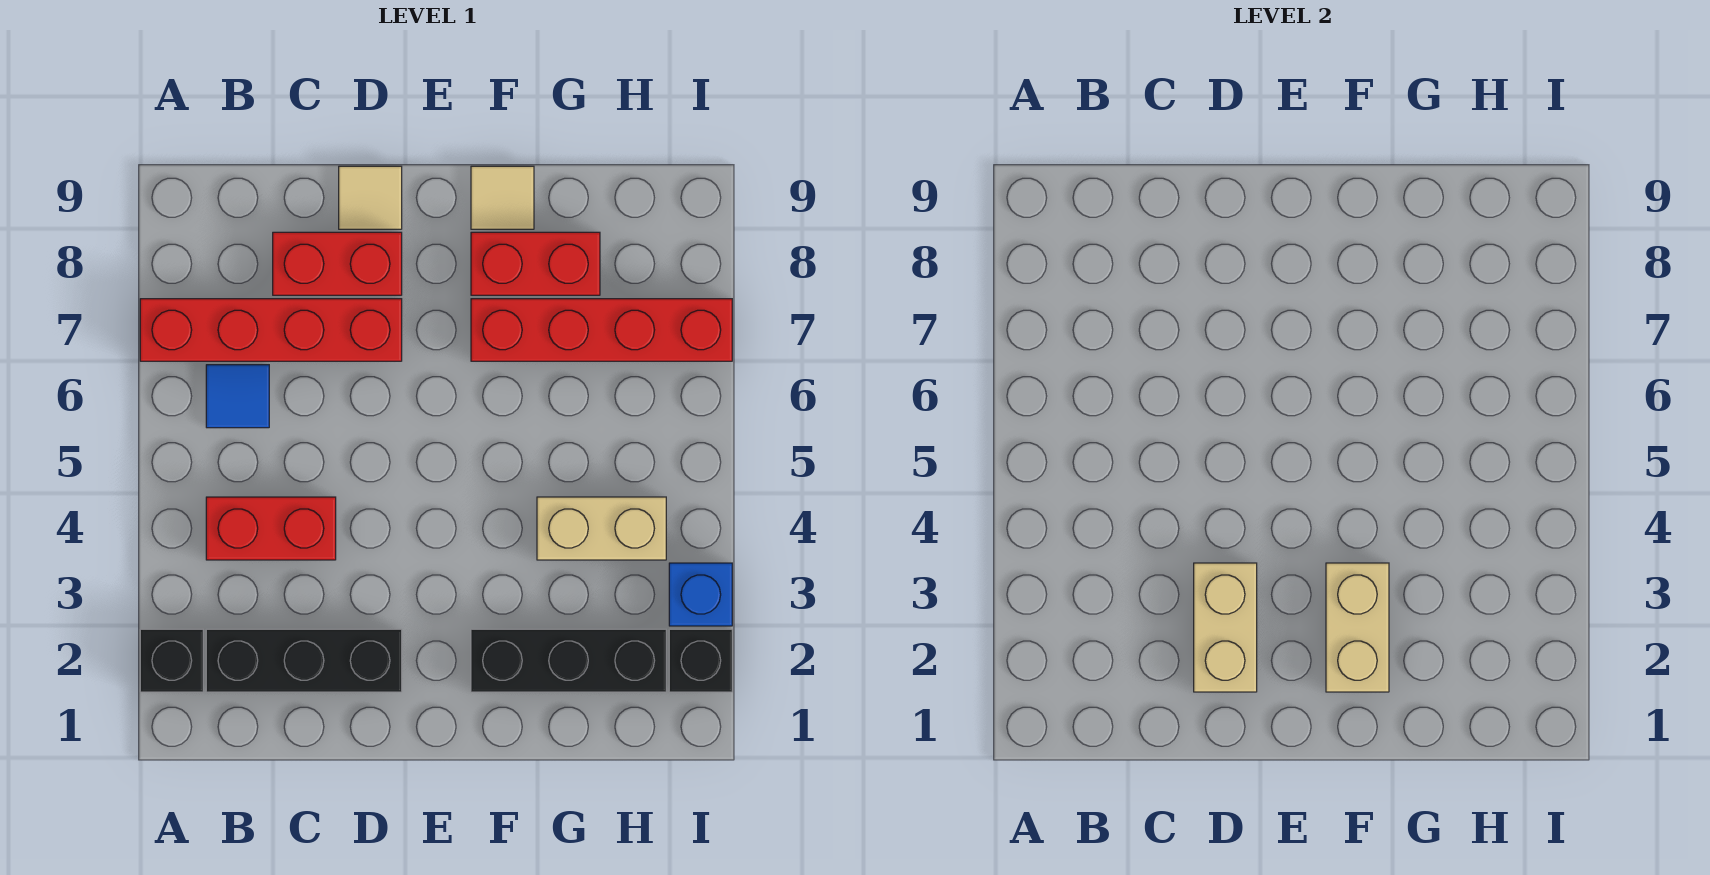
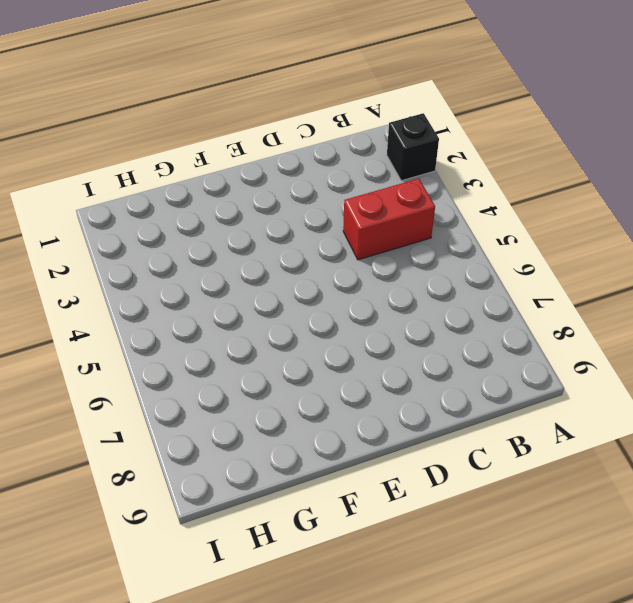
none -> red brick A7:D7 level 1
none -> black brick B2:D2 level 1
none -> blue tile B6 level 1

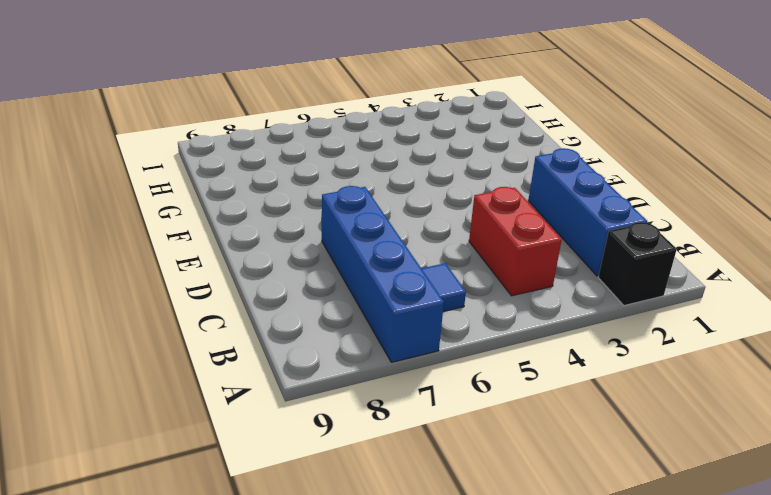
blue brick A7:D7 level 1 -> red brick A7:D7 level 1
blue brick B2:D2 level 1 -> black brick B2:D2 level 1
none -> red brick C8:D8 level 1
none -> tan tile D9 level 1
none -> black brick F2:H2 level 1

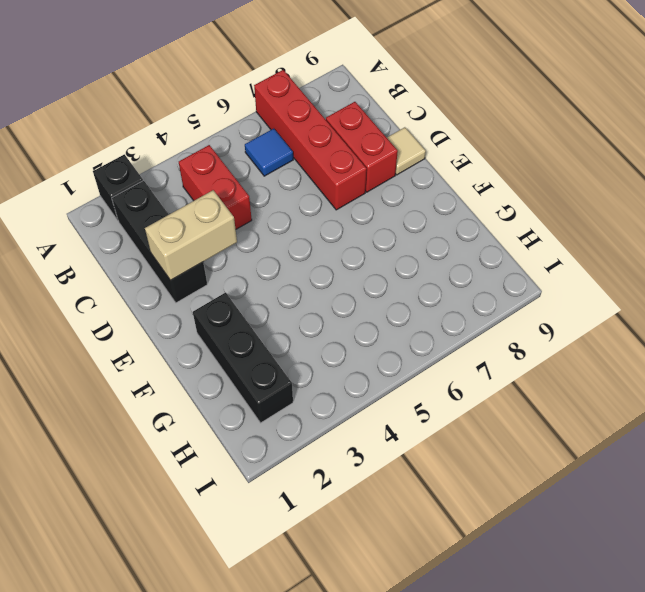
none -> red brick F7:I7 level 1
none -> red brick F8:G8 level 1
none -> tan tile F9 level 1

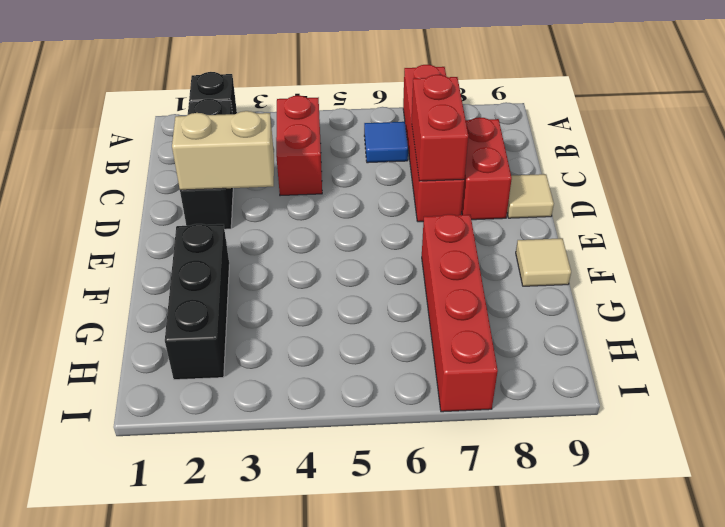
red brick C7:D7 level 2 -> red brick F8:G8 level 1
none -> tan brick G4:H4 level 1
none -> black brick I2 level 1
none -> blue brick I3 level 1

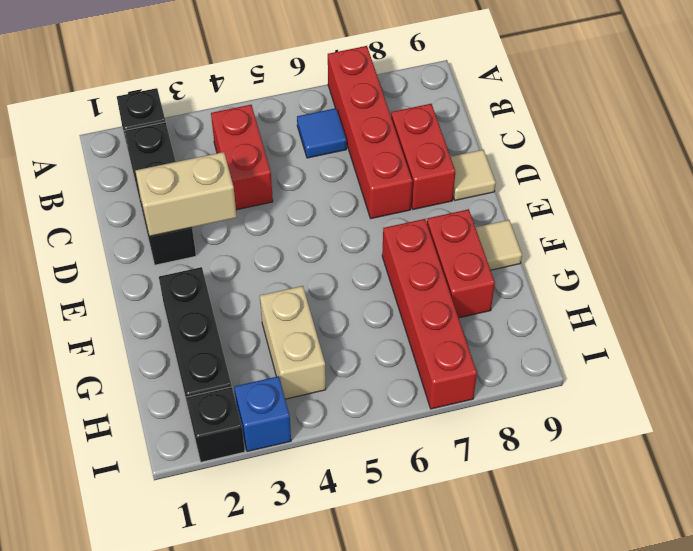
none -> tan brick F2:F3 level 2

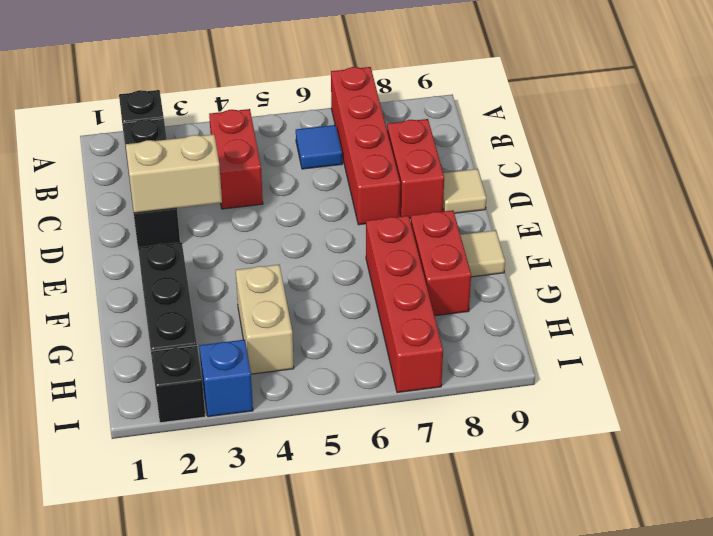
none -> tan brick F2:F3 level 2

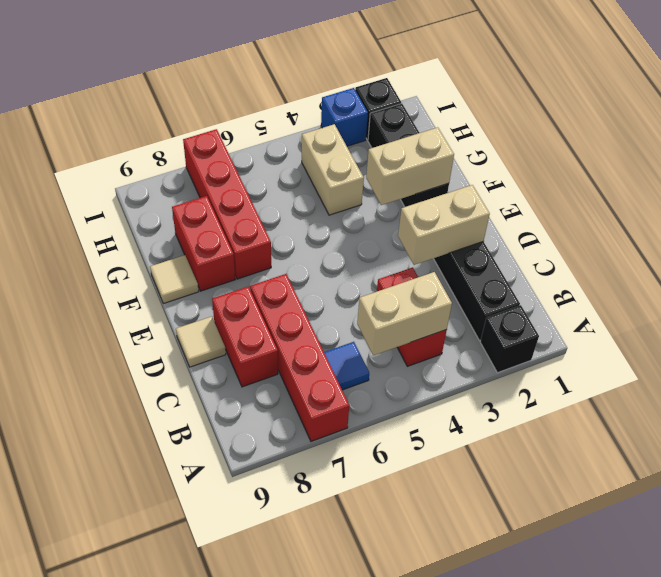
tan brick B4:B5 level 2 -> none

